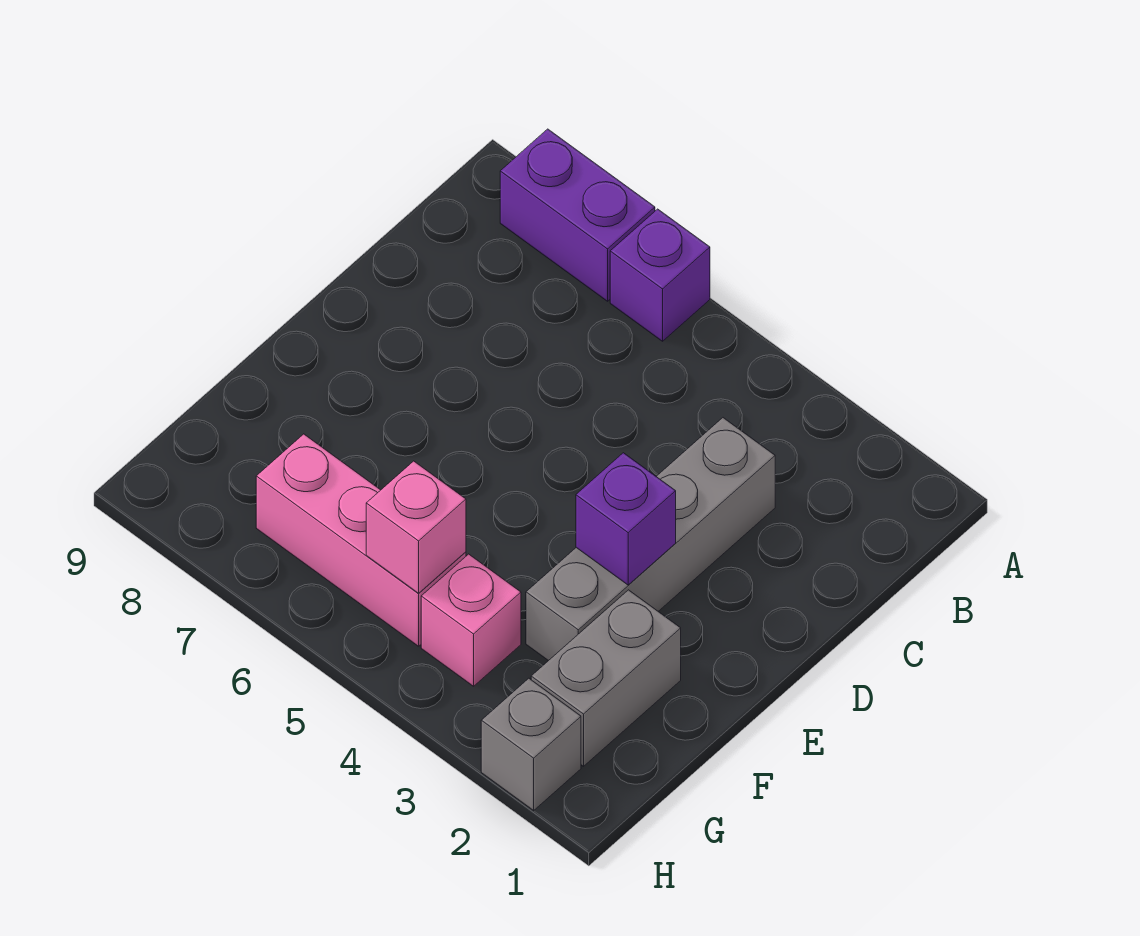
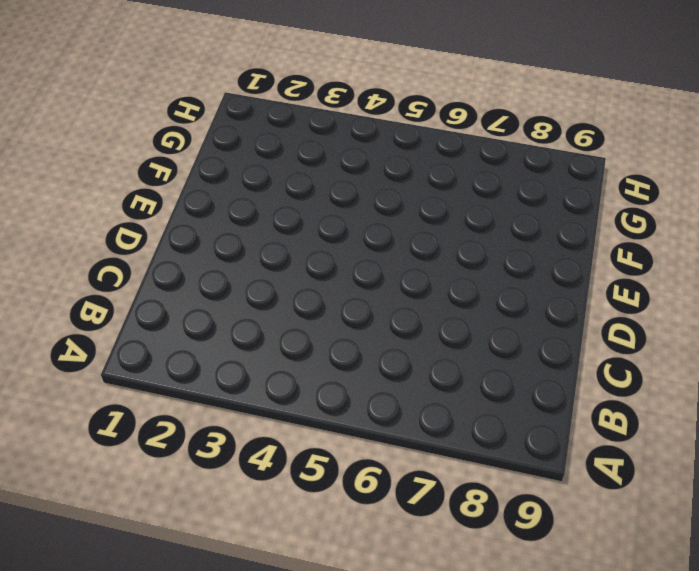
none -> purple brick A6 level 1
none -> purple brick A7:A8 level 1

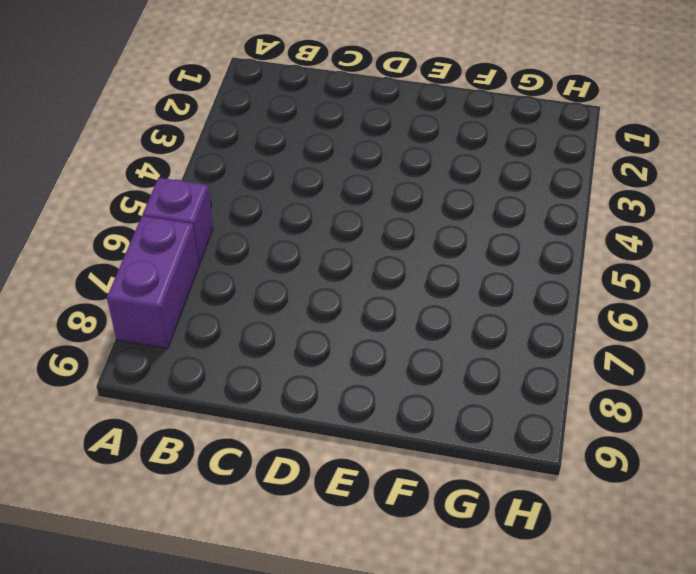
none -> grey brick C3:F3 level 1
none -> grey brick F2:G2 level 1

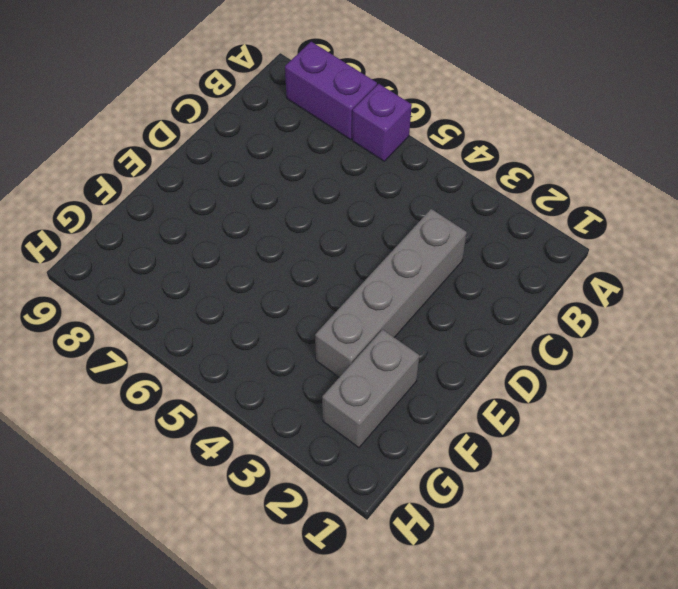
none -> pink brick G4 level 1
none -> pink brick G5:G7 level 1

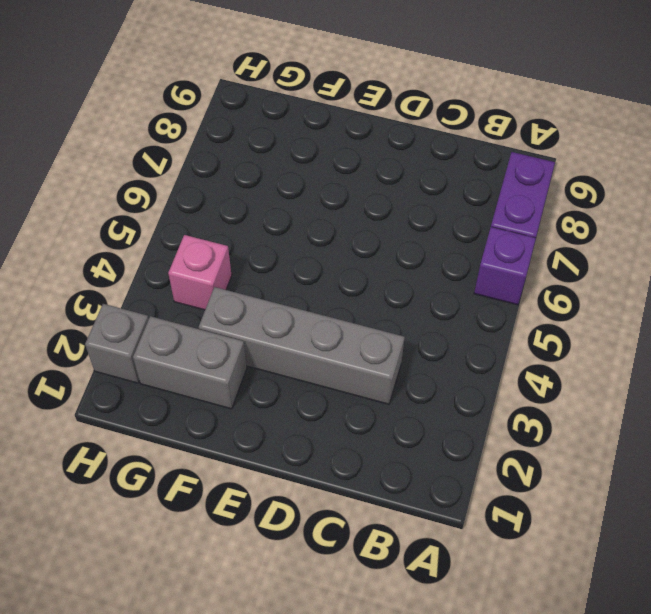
none -> pink brick G5:G7 level 1
none -> purple brick E3 level 2

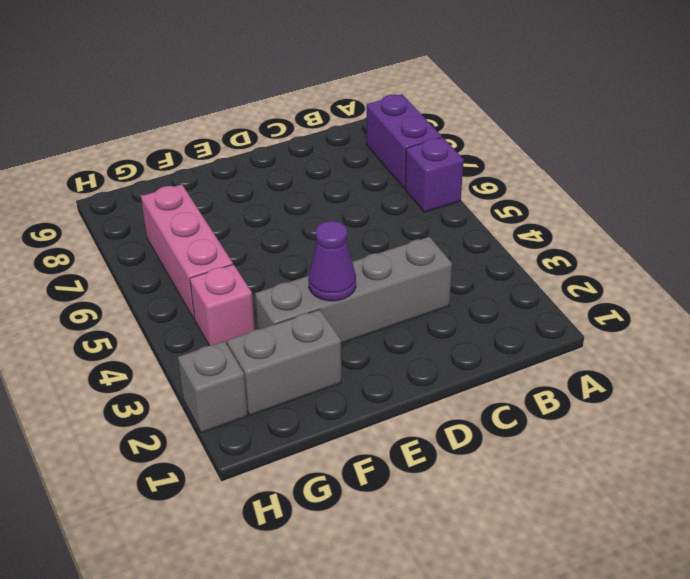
purple cone E3 level 2 -> purple brick E3 level 2
none -> pink brick G5 level 2

